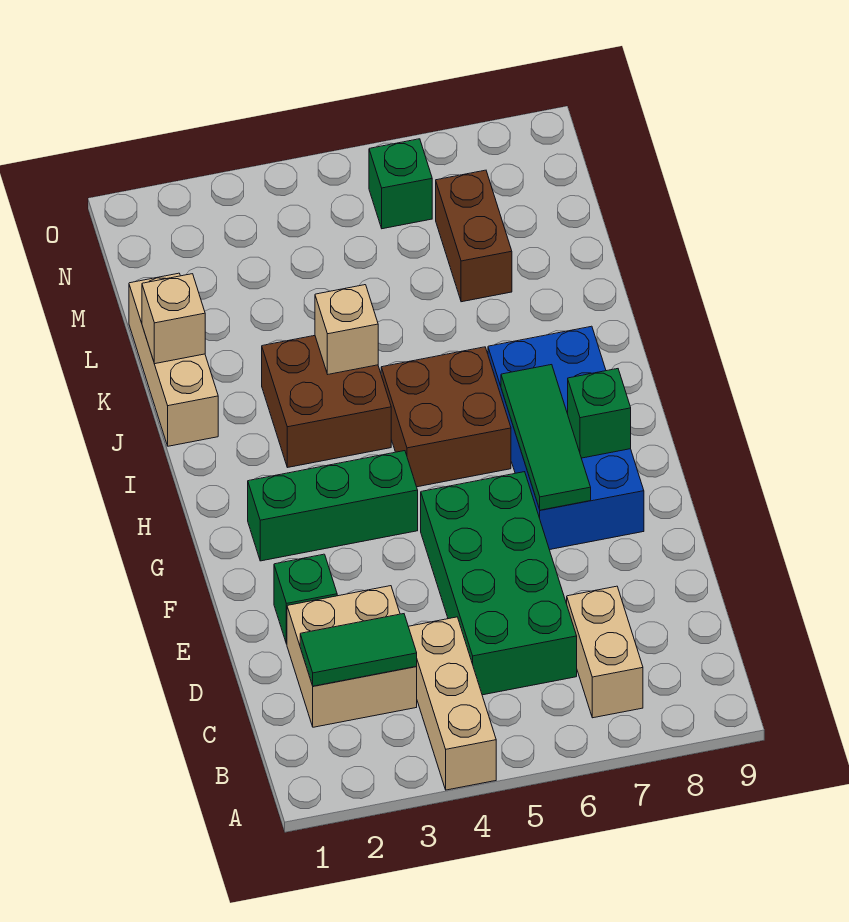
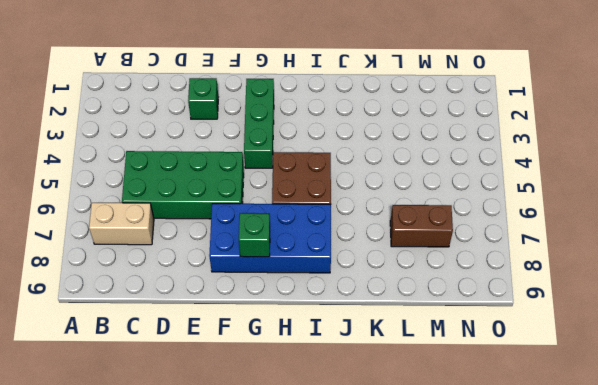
none -> tan brick A4:C4 level 1
none -> tan brick C2:D3 level 1
none -> brown brick I3:J4 level 1

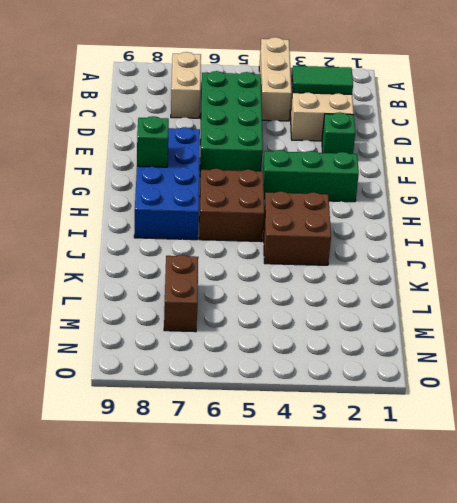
none -> tan brick J1:L1 level 1
none -> green brick N6 level 1
none -> green tile F7:H7 level 2

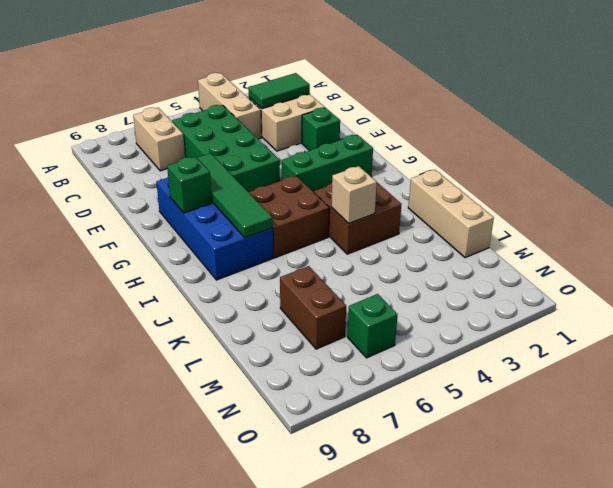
green tile F7:I7 level 2 -> green tile F7:H7 level 2
none -> tan brick K1 level 2

